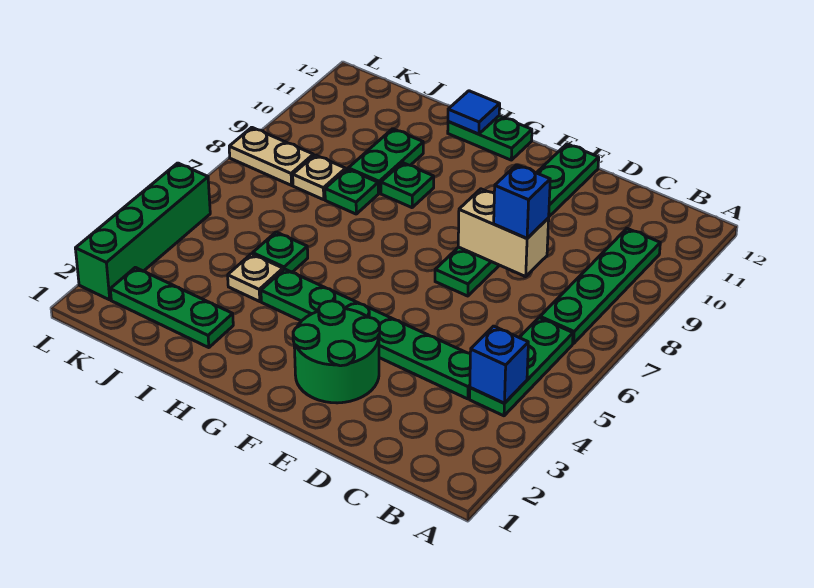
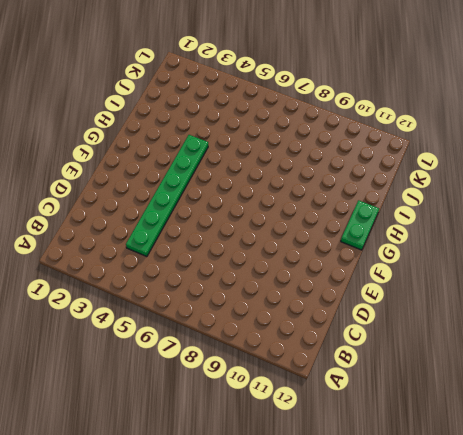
none -> green plate B4:B6 level 1
none -> green plate B7:B10 level 1
none -> green round brick E2:F3 level 1

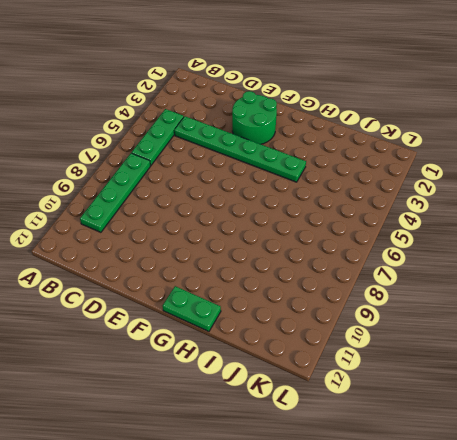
none -> green plate E7:E12 level 1
none -> green plate H9 level 1
none -> green plate I2:K2 level 1

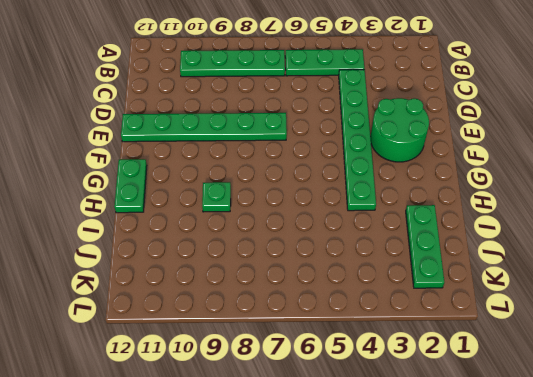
none -> tan plate I4 level 1
none -> green plate I5 level 1
none -> green plate I8 level 1

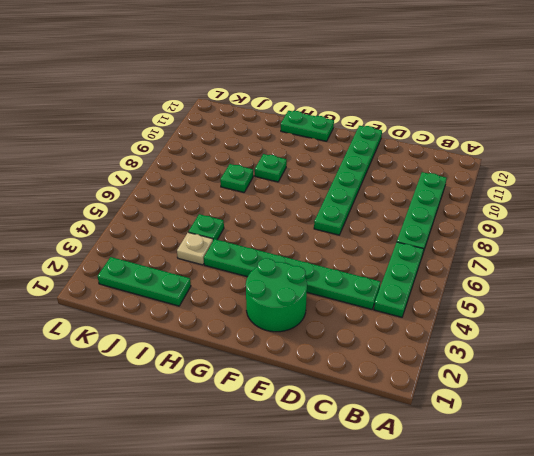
none -> green plate I9:I10 level 1
none -> tan plate J8 level 1
none -> tan plate K8:L8 level 1

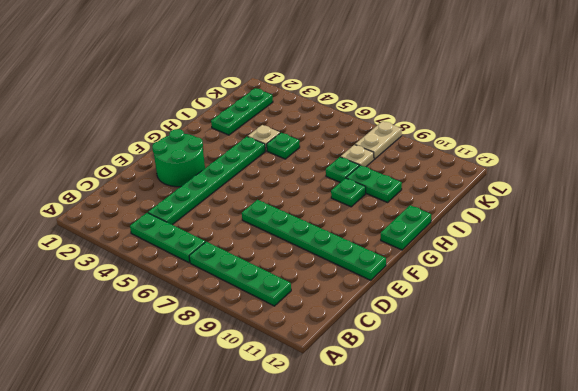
none -> green brick L2:L5 level 1
none -> blue brick B4 level 2
none -> tan brick D8:E8 level 2

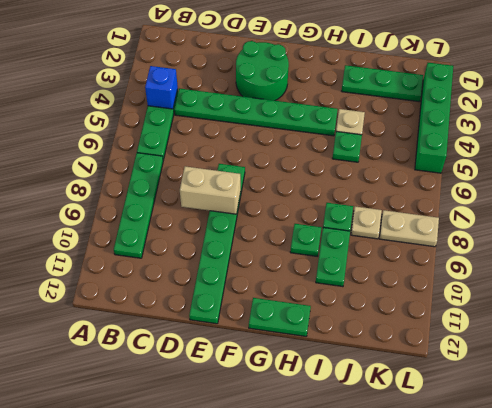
none -> blue tile H12 level 2
none -> blue brick D8 level 3

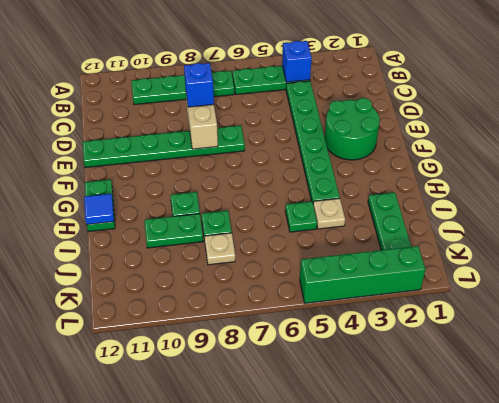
none -> tan plate K8:L8 level 1

